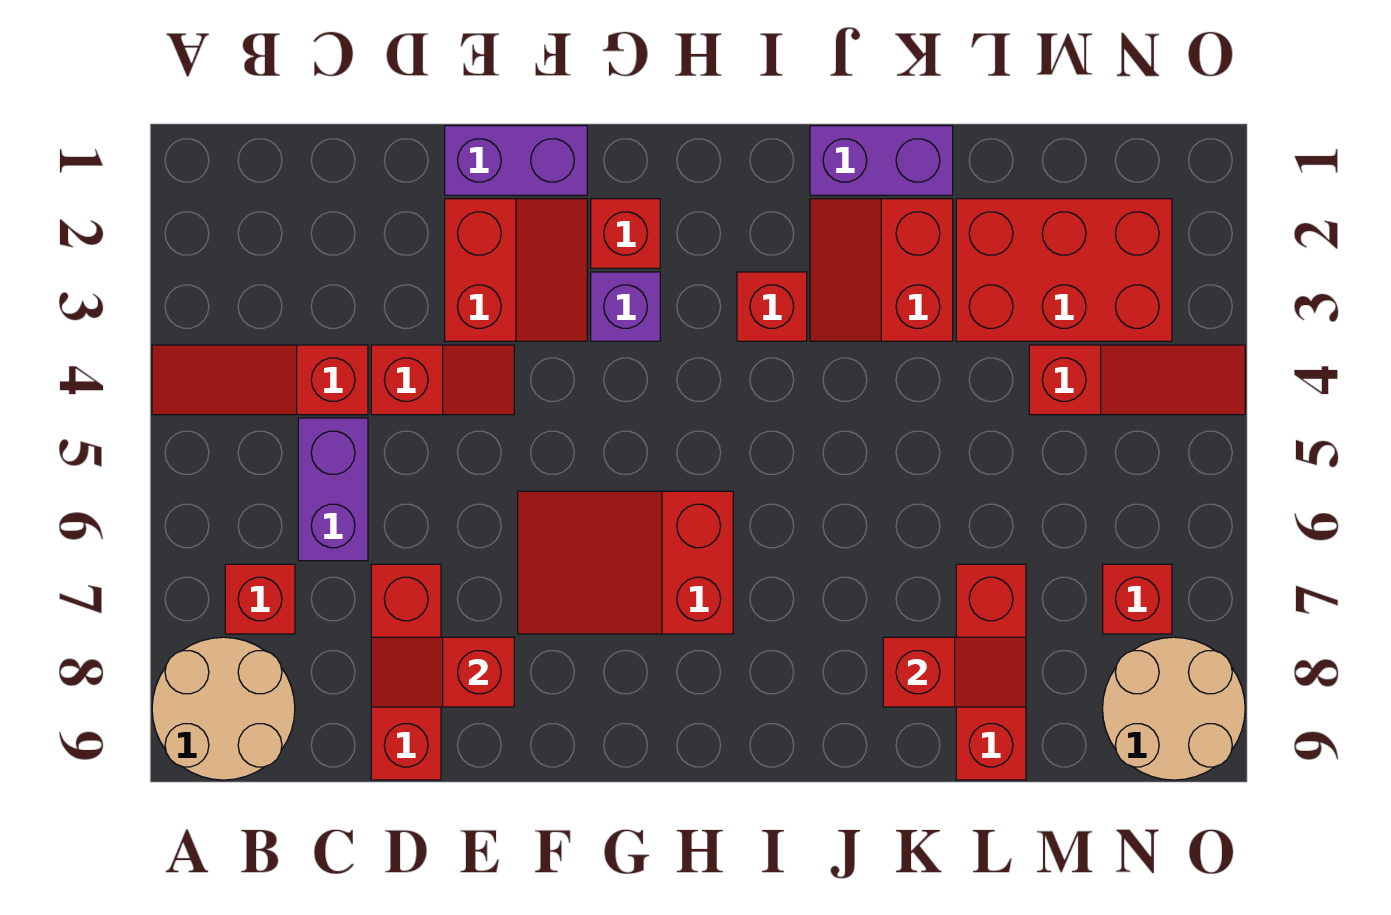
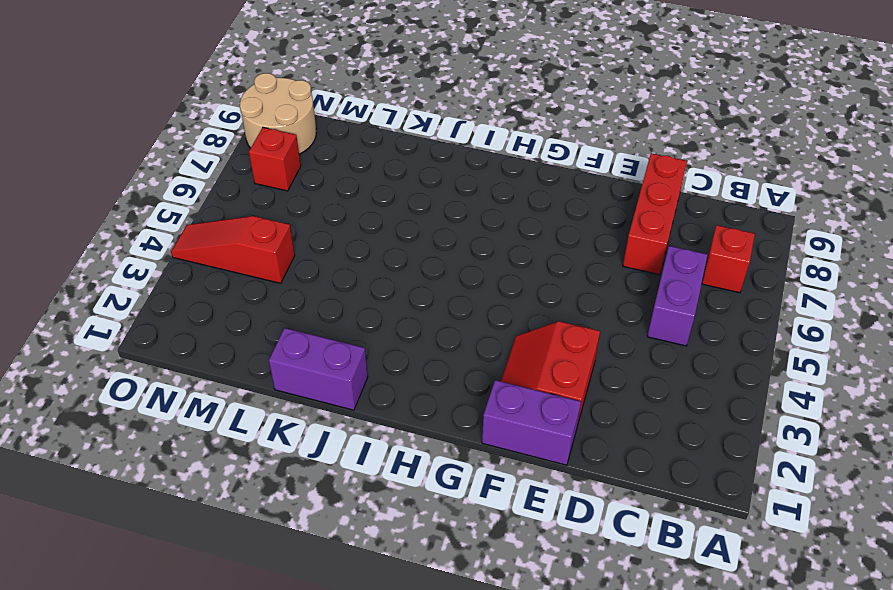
none -> red slope A4:C4 level 1 top C
none -> tan round brick A8:B9 level 1
none -> red slope D4:E4 level 1 top D

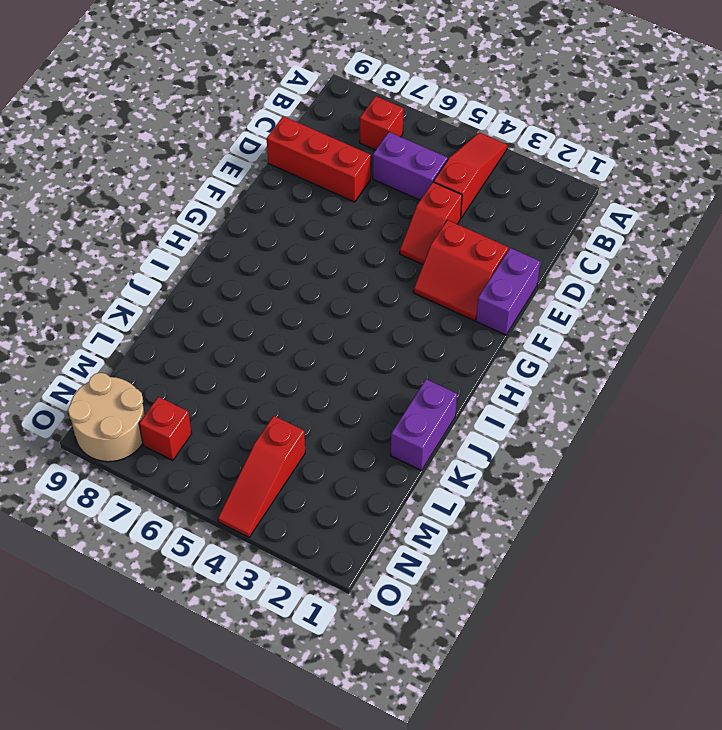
none -> tan round brick A8:B9 level 1
none -> red slope F6:H7 level 1 top H
none -> red brick G2 level 1

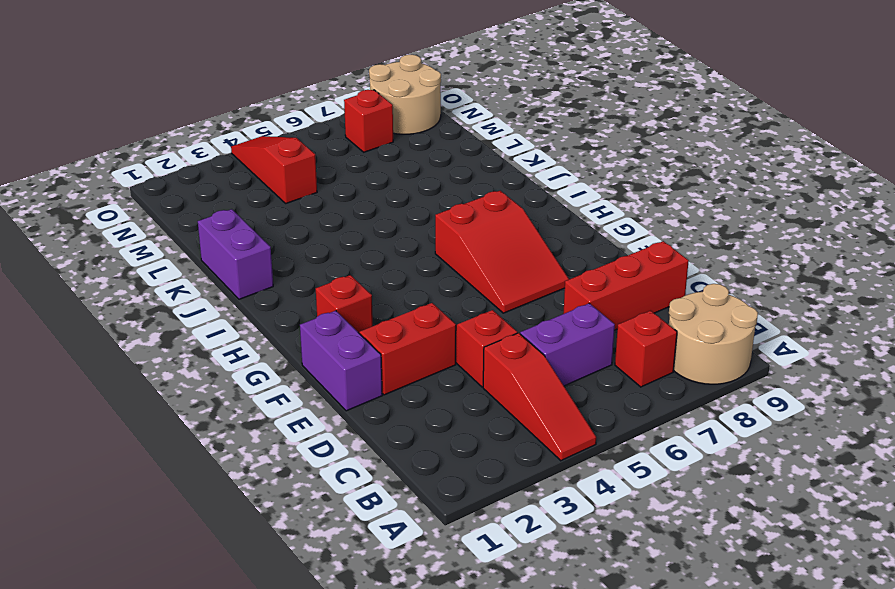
none -> purple brick G3 level 1
none -> red brick I3 level 1
none -> red slope J2:K3 level 1 top K

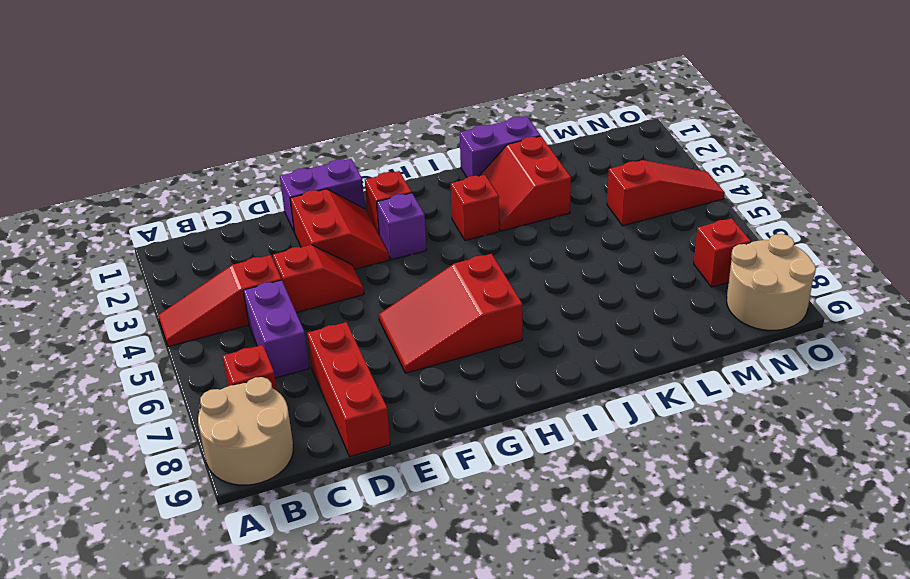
none -> red brick L2:N3 level 1
none -> red brick L7:L9 level 1
none -> red slope D8:E8 level 2 top E

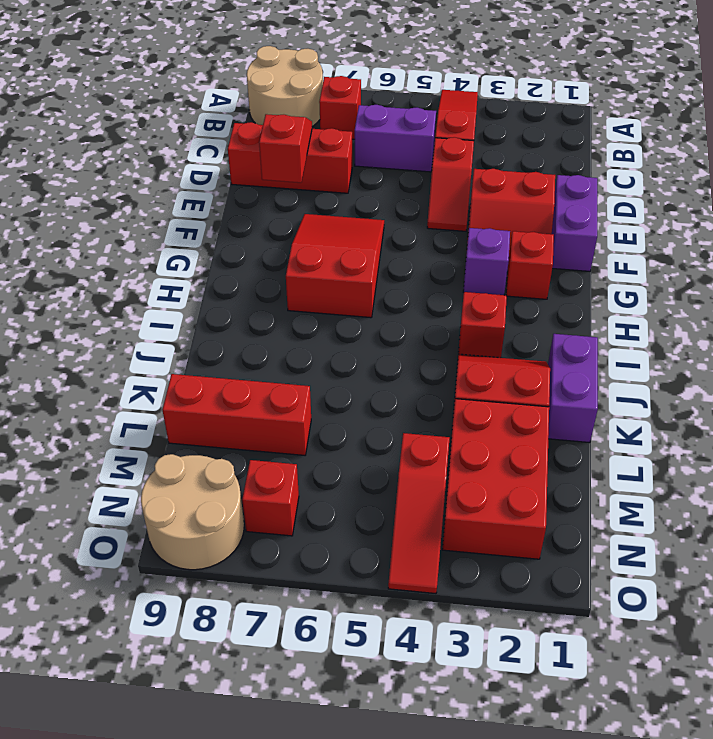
none -> red slope K8:L8 level 2 top K

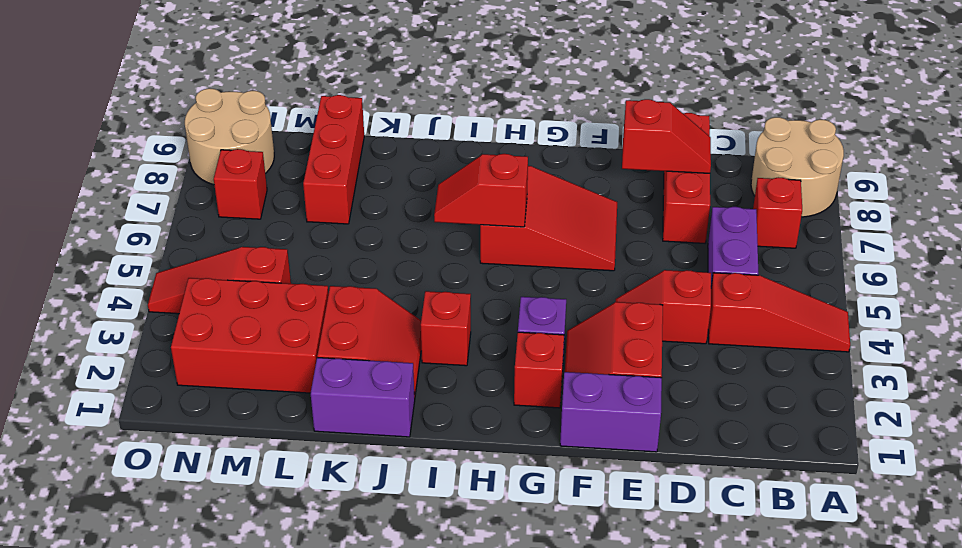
red slope H6:I6 level 2 top H -> red slope K8:L8 level 2 top K

